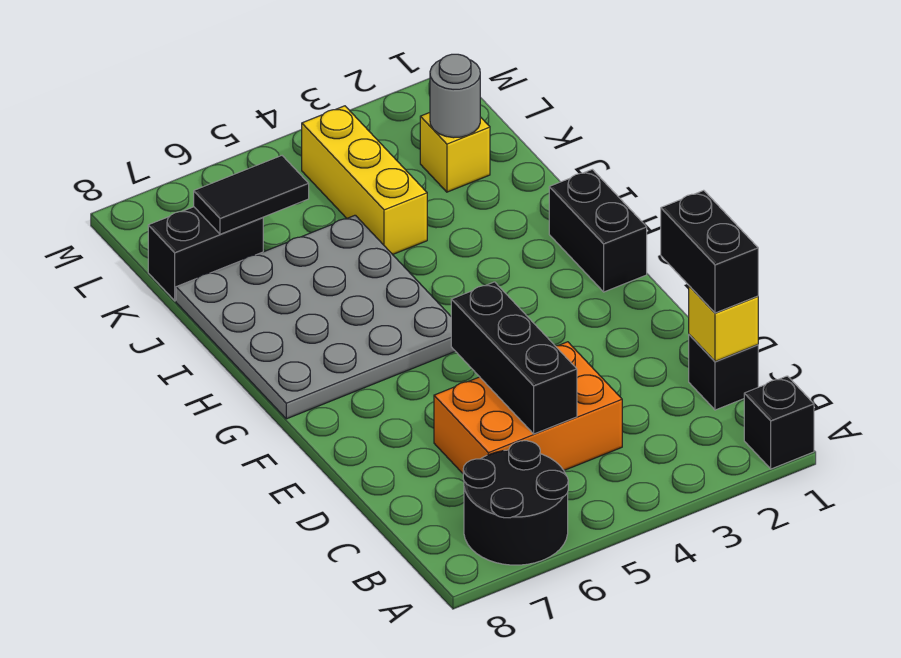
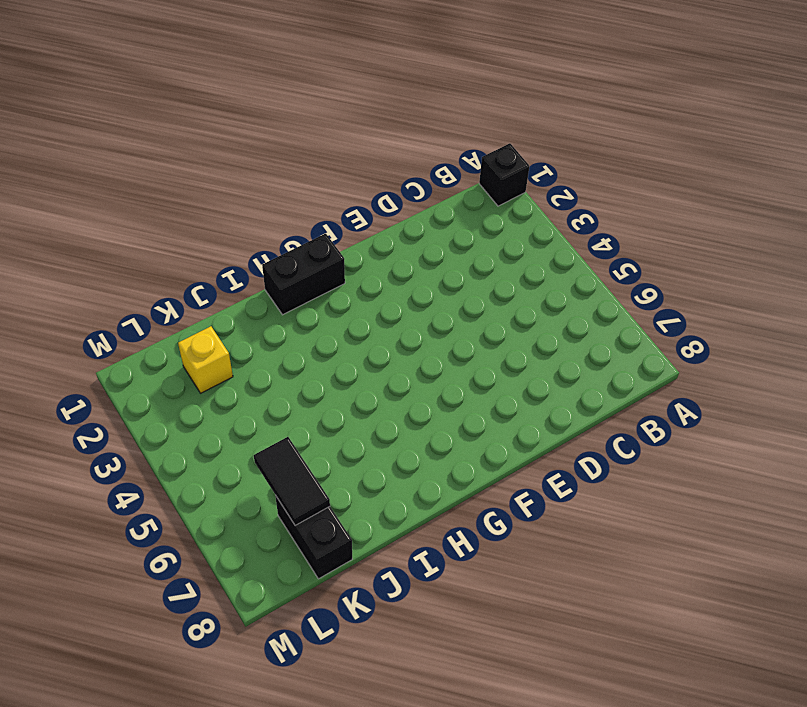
none -> black round brick A6:B7 level 1
none -> black brick C1 level 1
none -> orange brick C4:D6 level 1

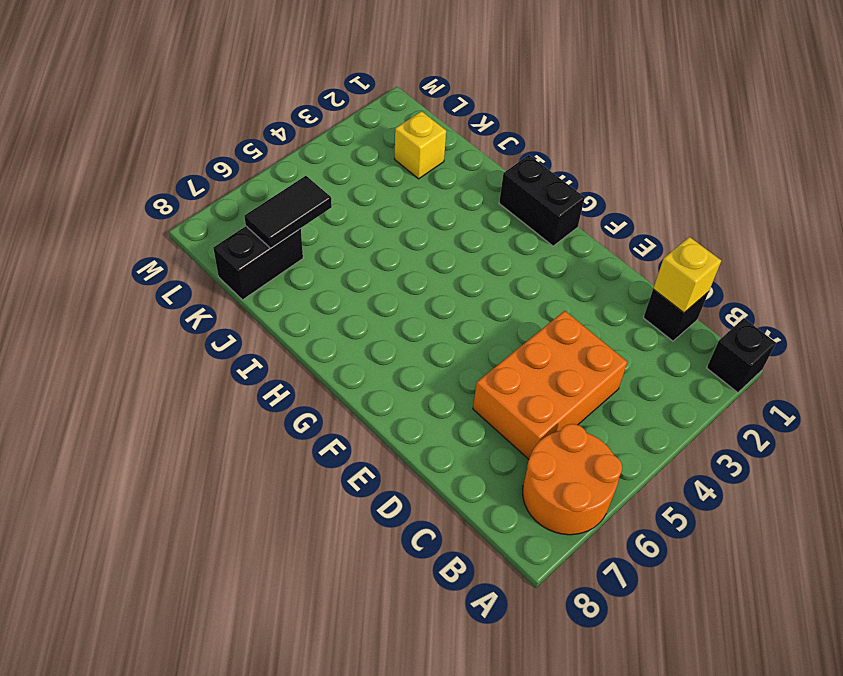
orange round brick A6:B7 level 1 -> black round brick A6:B7 level 1
none -> grey plate G5:J8 level 1
none -> yellow brick J4:L4 level 1
none -> black brick C5:E5 level 2

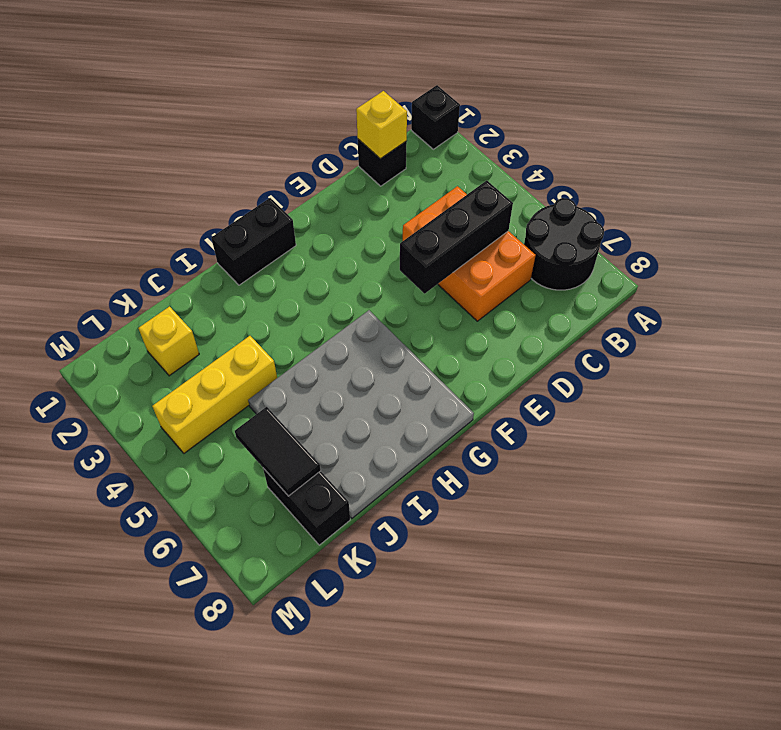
none -> grey round brick K2 level 2
none -> black brick C1:D1 level 3

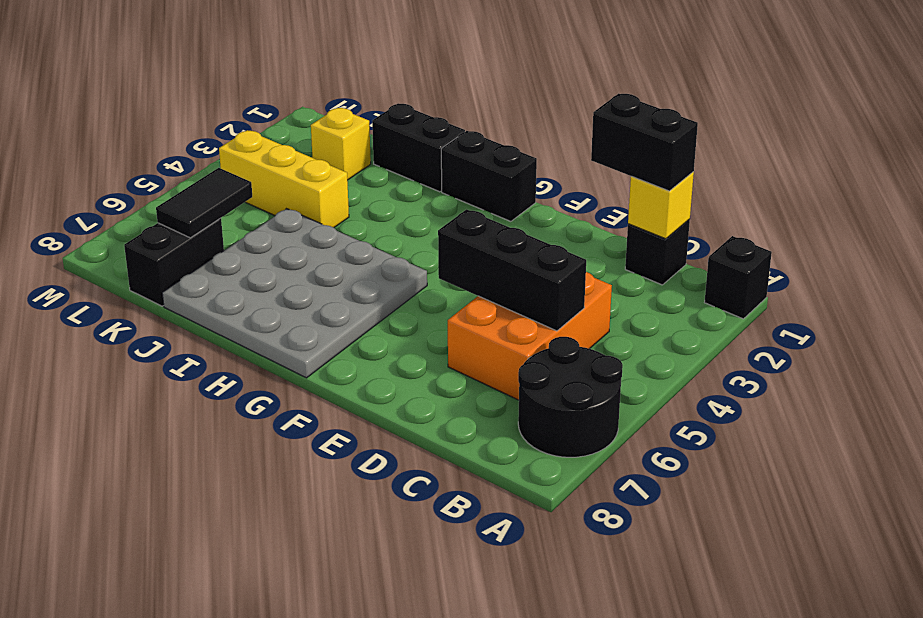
black brick I1:J1 level 1 -> none
none -> grey round brick K2 level 2

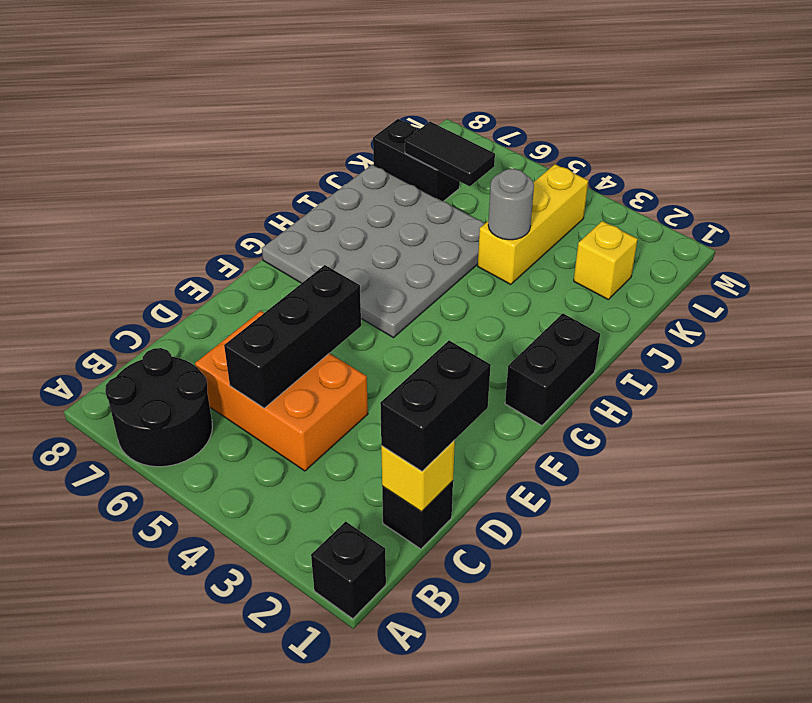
grey round brick J4 level 2 -> grey round brick K2 level 2

